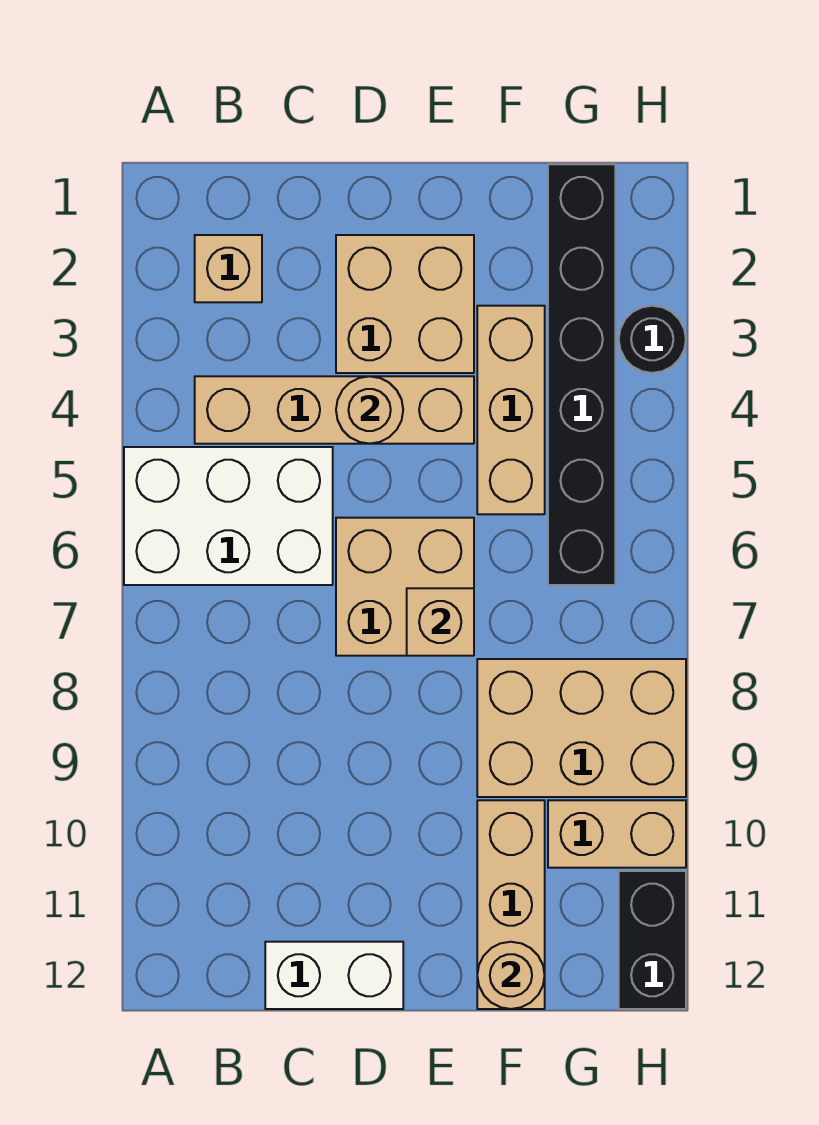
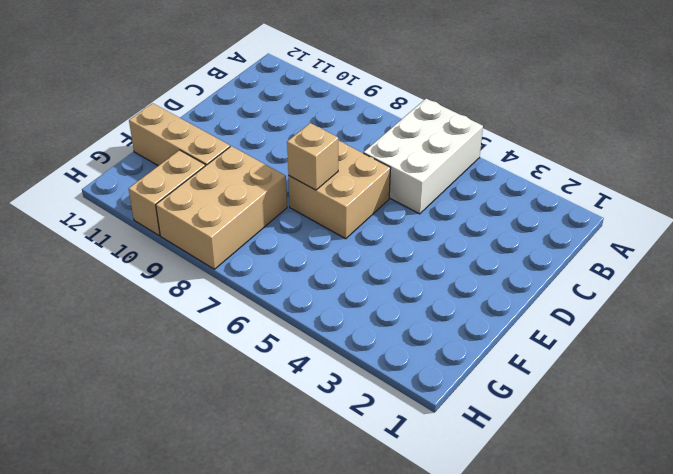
none -> tan brick B2 level 1
none -> tan brick B4:E4 level 1
none -> white brick C12:D12 level 1

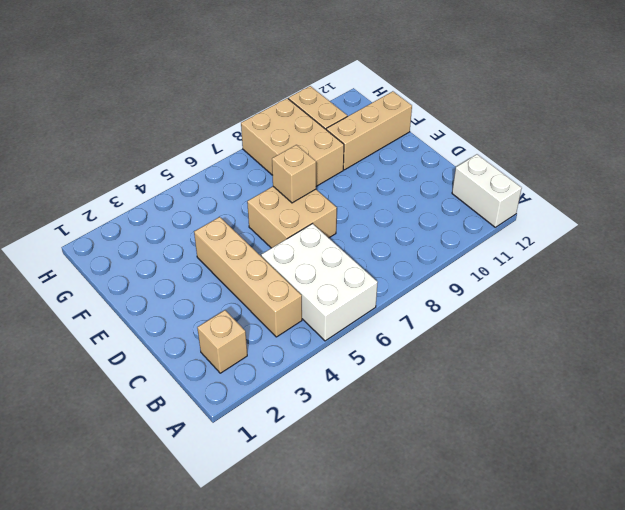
white brick A12:B12 level 1 -> white brick C12:D12 level 1
none -> tan brick D2:E3 level 1
none -> tan brick F3:F5 level 1
none -> black brick G1:G6 level 1

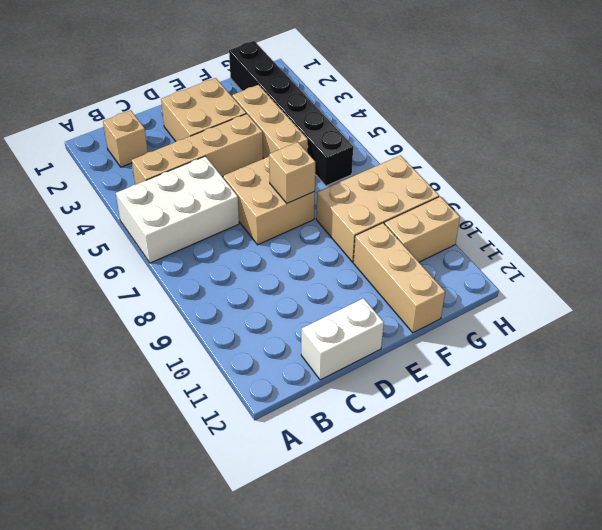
none -> black round brick H3 level 1
none -> black brick H11:H12 level 1
none -> tan round brick D4 level 2

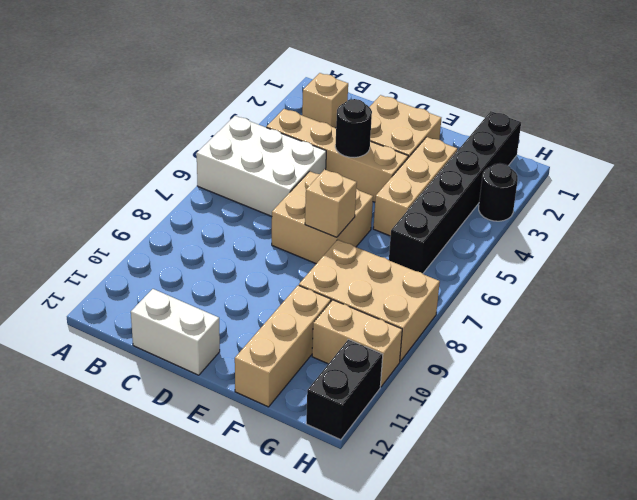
black round brick D4 level 2 -> tan round brick D4 level 2
none -> tan round brick F12 level 2

